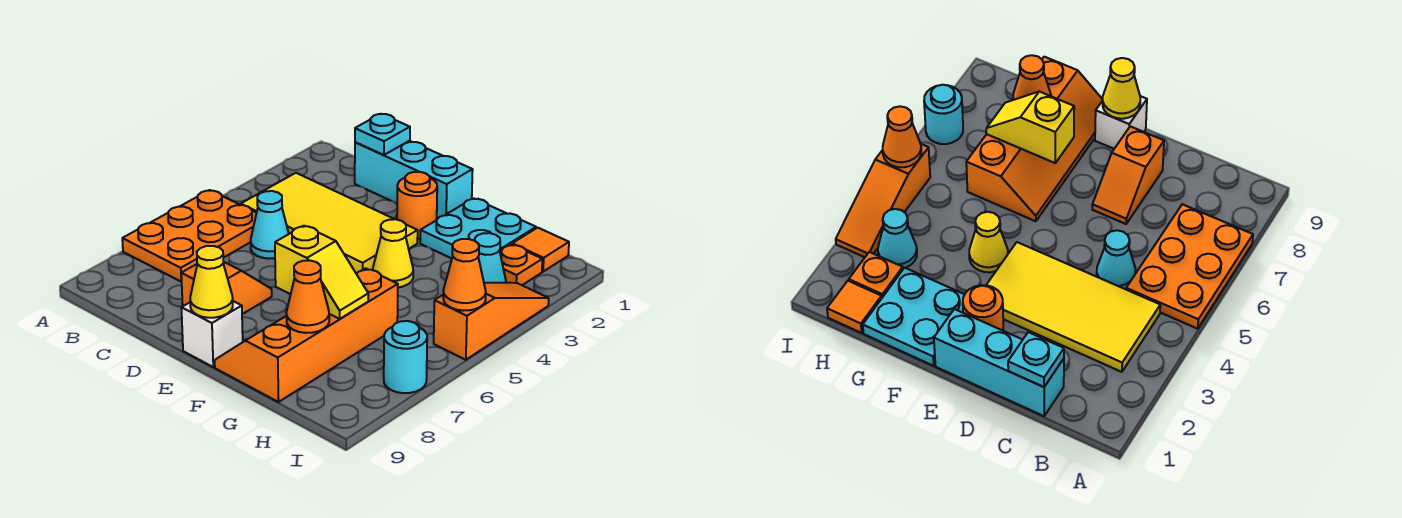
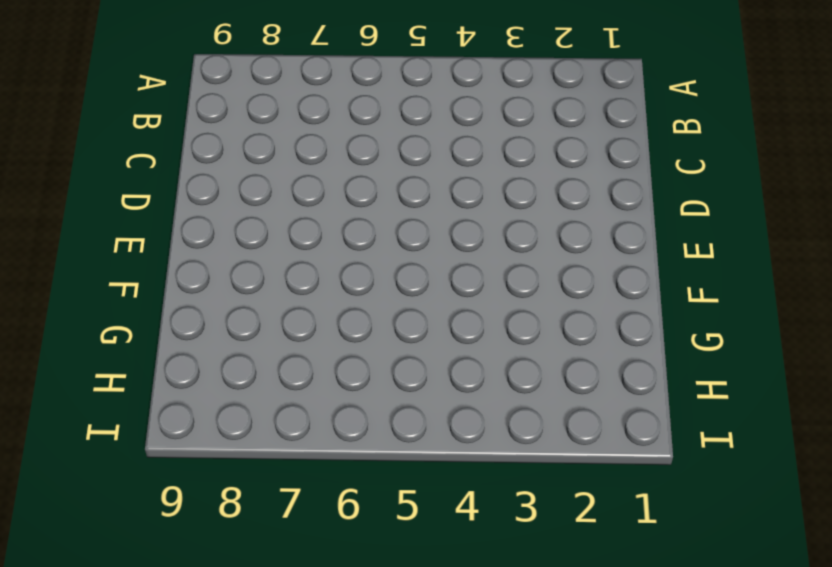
none -> orange plate A5:B7 level 1
none -> yellow tile B3:E4 level 1
none -> cyan brick C1:E1 level 1

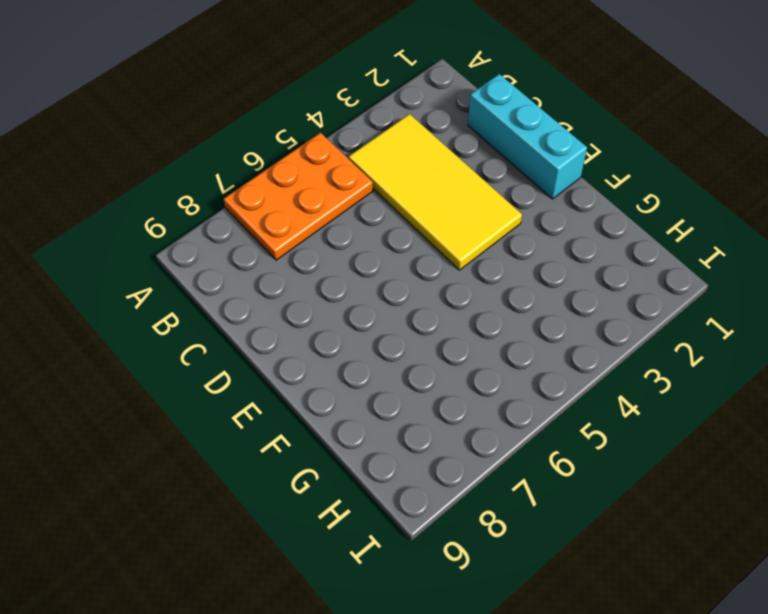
none -> cyan cone C5 level 1
none -> orange slope D7:D8 level 1 top 8
none -> orange round brick E2 level 1

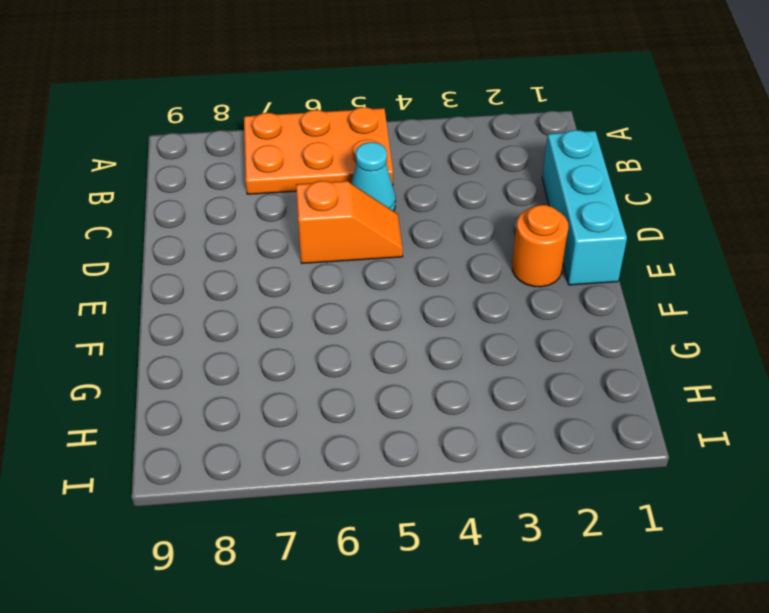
orange slope D5:D6 level 1 top 6 -> orange slope D7:D8 level 1 top 8
none -> yellow tile B3:E4 level 1
none -> white brick E9 level 1
none -> cyan plate F1:G2 level 1

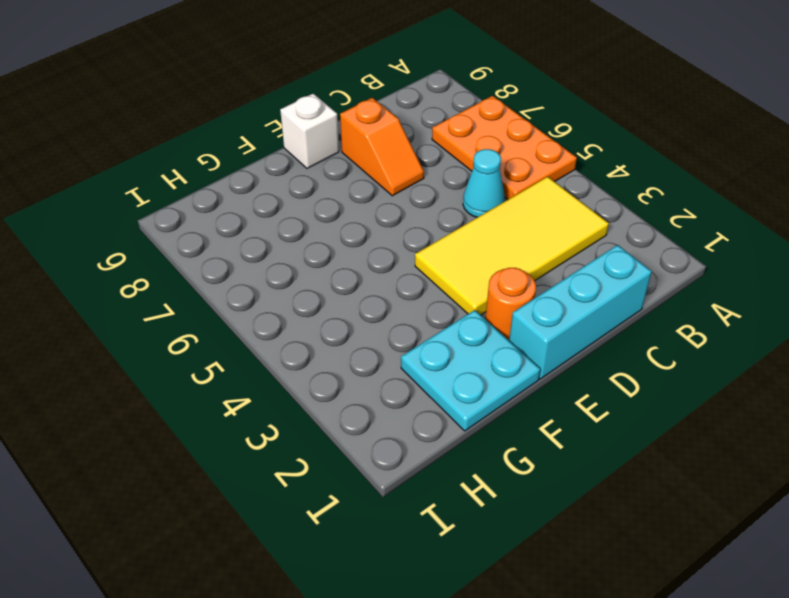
none -> yellow cone F4 level 1
none -> orange slope F6:G9 level 1 top G
none -> orange tile H1 level 1

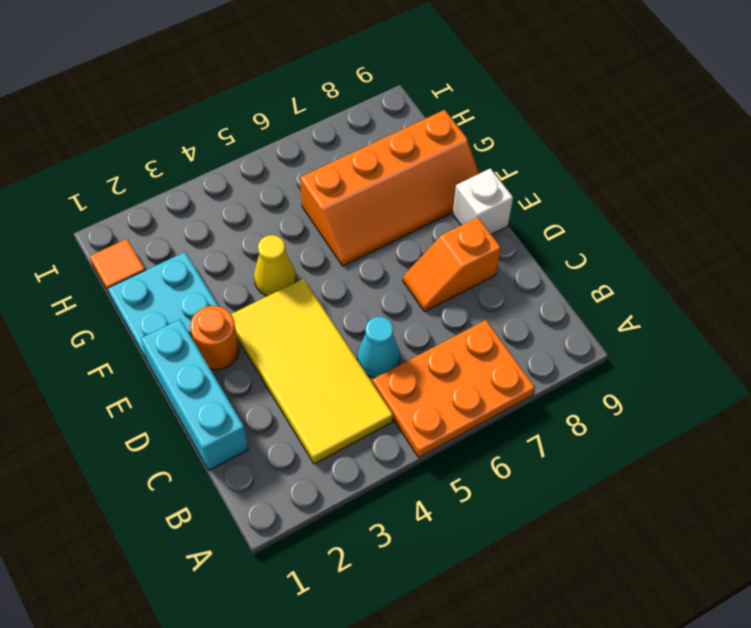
none -> orange plate H2 level 1
none -> cyan cone H3 level 1
none -> orange slope I3:I5 level 1 top 5

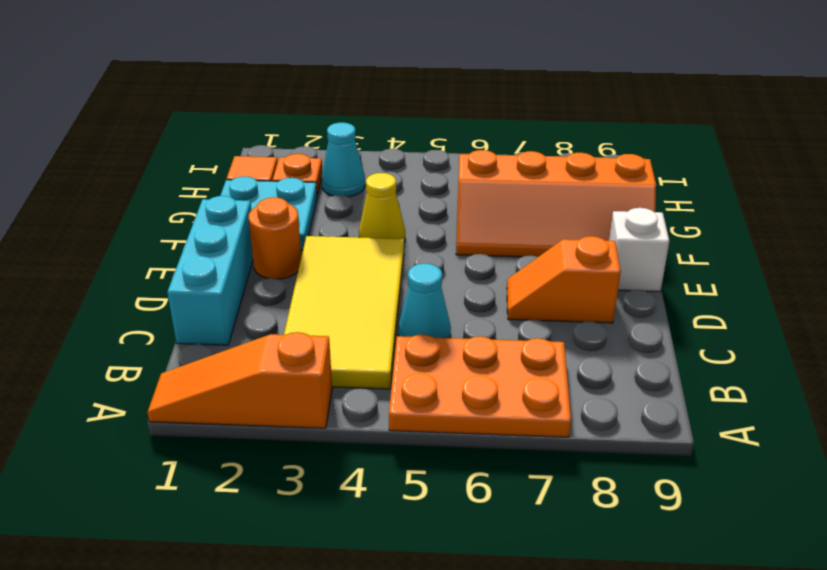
orange slope A1:A3 level 1 top 3 -> orange slope I3:I5 level 1 top 5
none -> cyan round brick I7 level 1
none -> cyan plate C1 level 2
none -> yellow cone E9 level 2

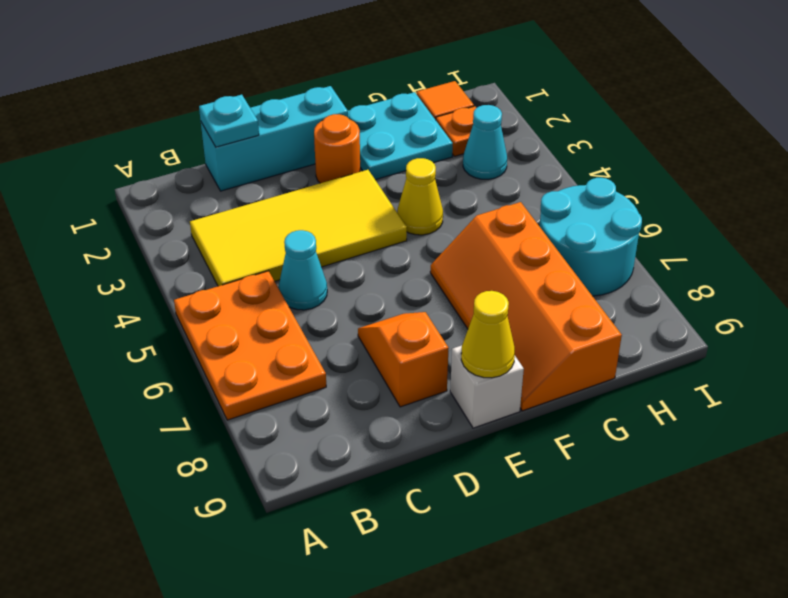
cyan round brick H6:I7 level 1 -> cyan round brick I7 level 1
none -> orange slope I3:I5 level 1 top 5
none -> yellow slope F7:G7 level 2 top F
none -> orange cone G8 level 2

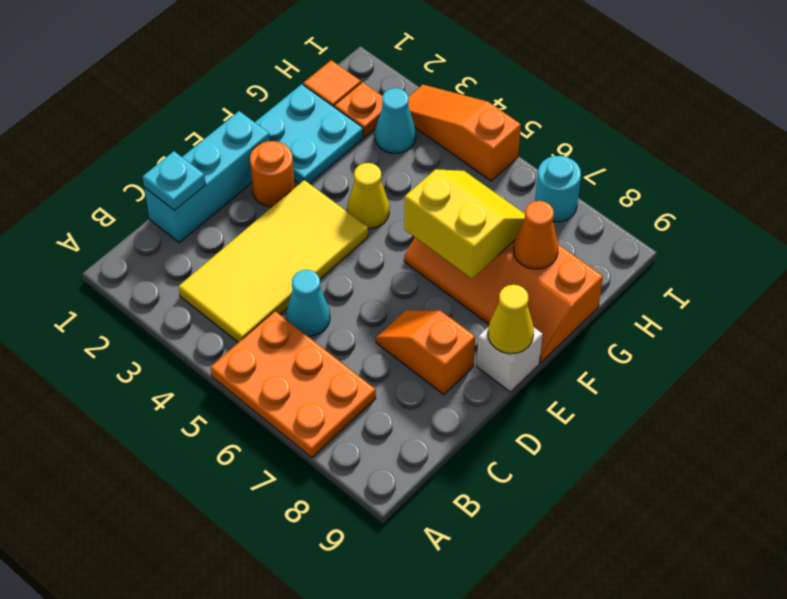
yellow slope F6:G7 level 2 top F -> yellow slope F7:G7 level 2 top F
none -> orange cone I5 level 2

